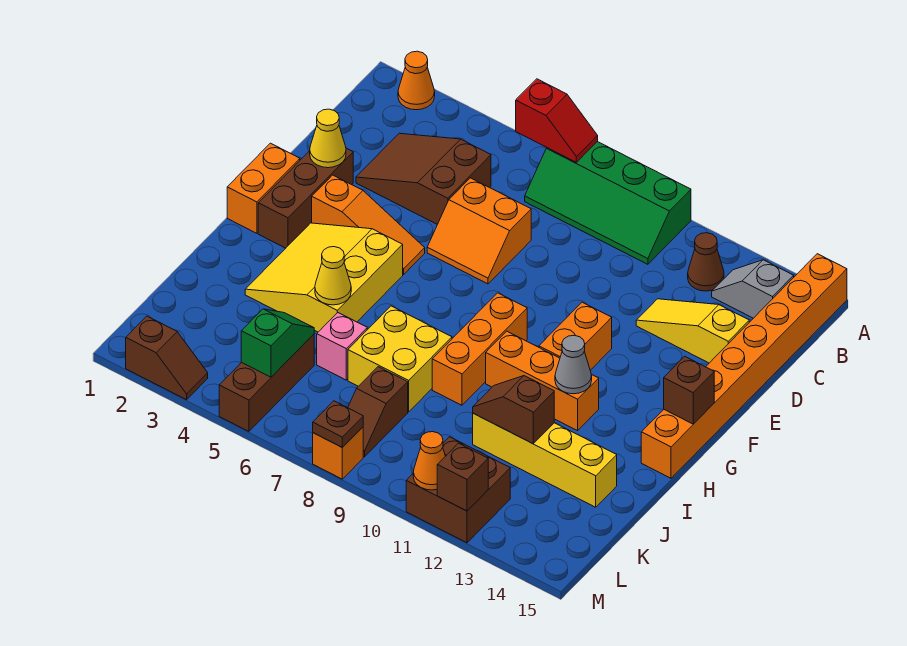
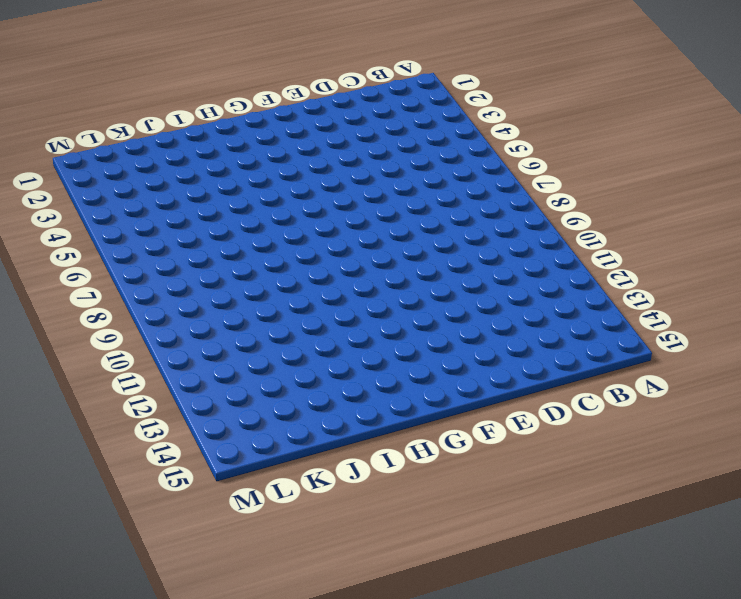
none -> orange cone A2 level 1
none -> green slope A7:B10 level 1 top A
none -> orange brick A15:H15 level 1
none -> brown cone B12 level 1

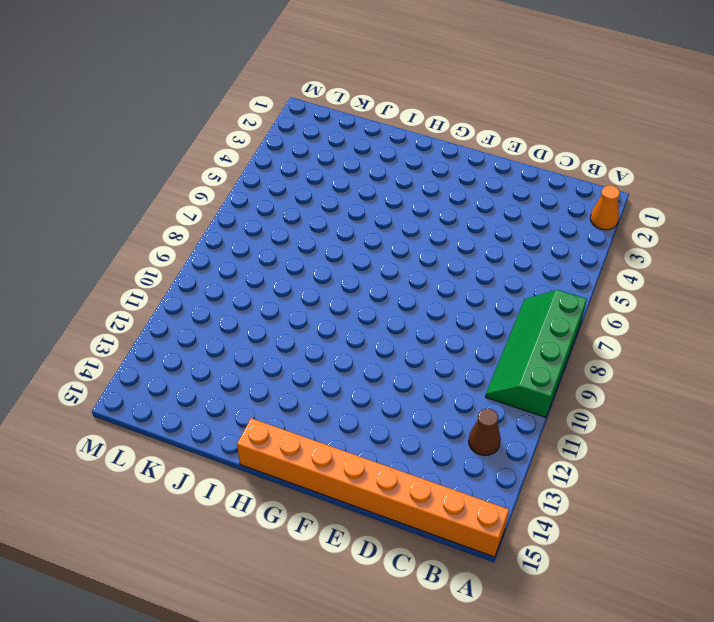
none -> grey slope B13:B14 level 1 top 14
none -> brown slope C3:D5 level 1 top 5
none -> orange slope D6:E7 level 1 top D
none -> yellow slope D12:D14 level 1 top 14

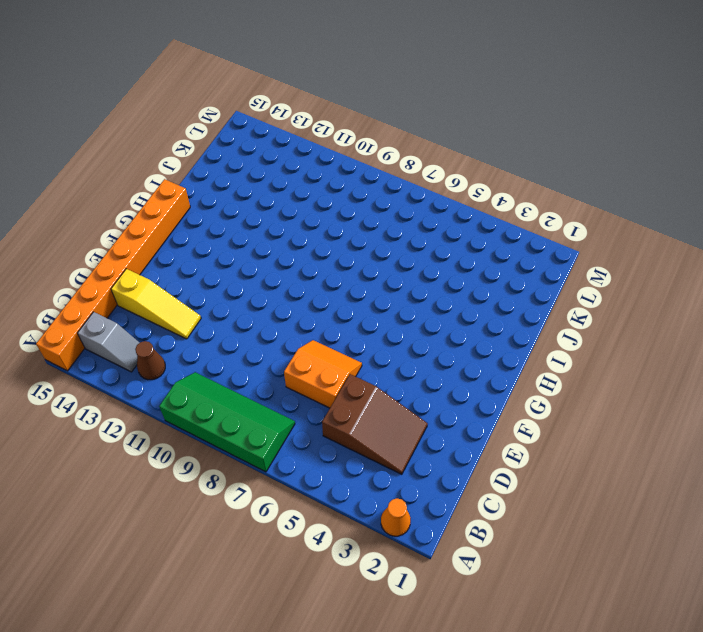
none -> brown brick E2:G2 level 1
none -> orange brick F1:G1 level 1
none -> orange slope F3:F5 level 1 top 3
none -> orange brick F11:G11 level 1

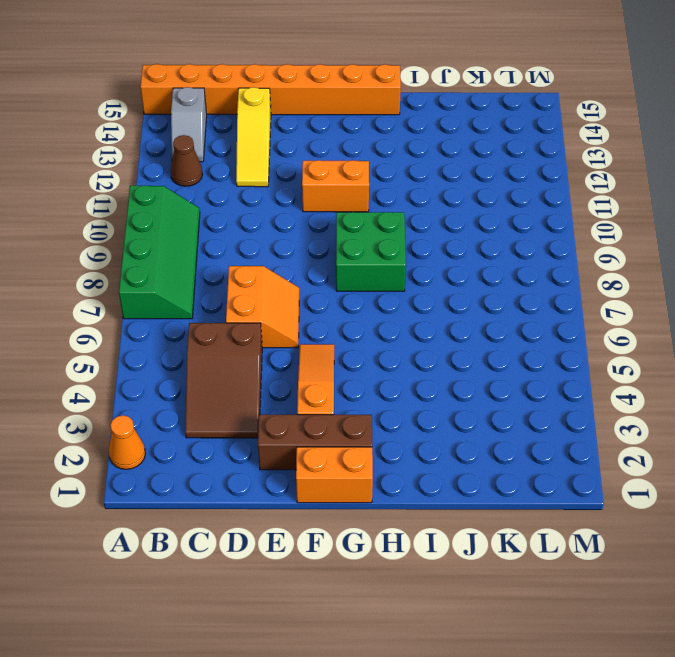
green brick G8:H9 level 1 -> orange brick G9:I9 level 1
none -> yellow slope G3:I5 level 1 top 5
none -> orange brick H10:H12 level 1
none -> yellow brick I7:J8 level 1
none -> pink brick J6 level 1

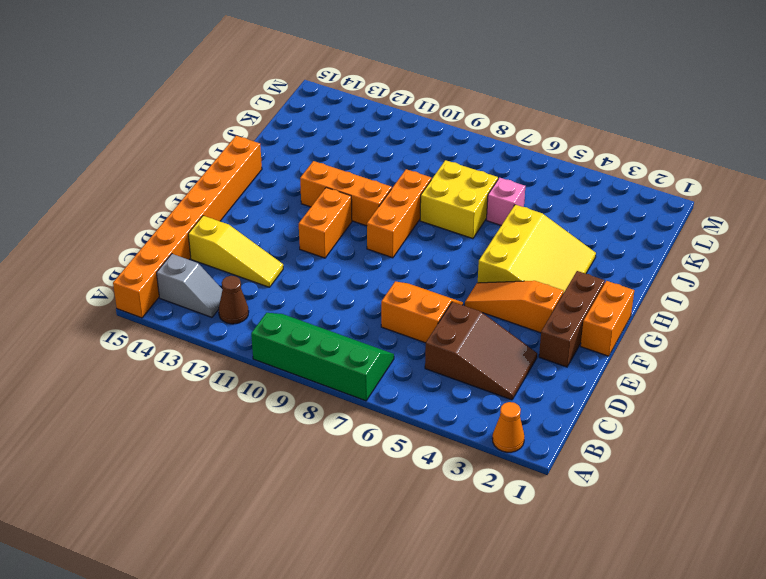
none -> yellow brick J11:J14 level 1
none -> brown brick K5:M5 level 1
none -> brown slope K8:L8 level 1 top K
none -> brown brick L11:M12 level 1

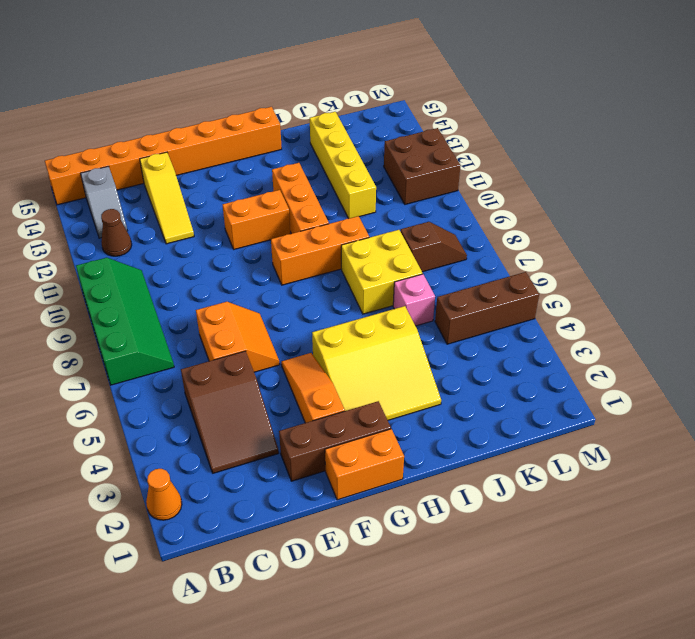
none -> brown slope M2:M3 level 1 top 2
none -> orange brick M8 level 1
none -> red slope A6:A7 level 2 top 6
none -> yellow cone E2 level 2

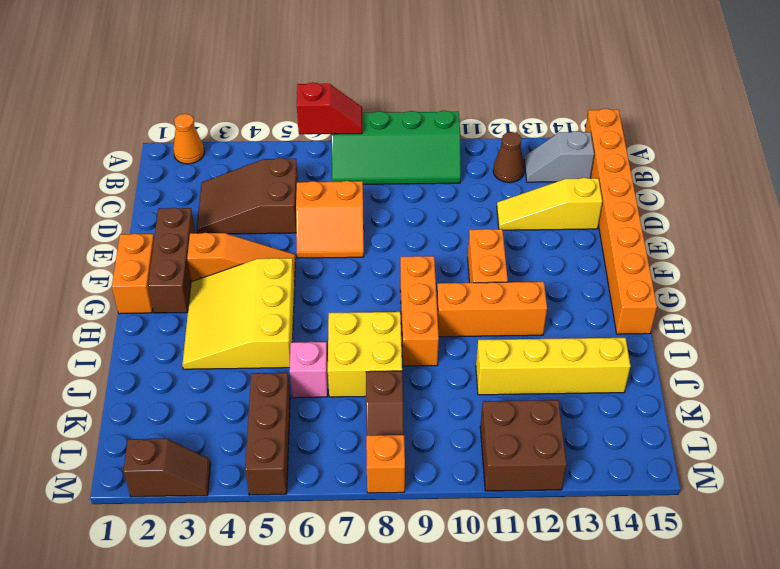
none -> yellow cone E2 level 2
none -> brown brick G15 level 2
none -> grey cone H12 level 2
none -> yellow cone I5 level 2

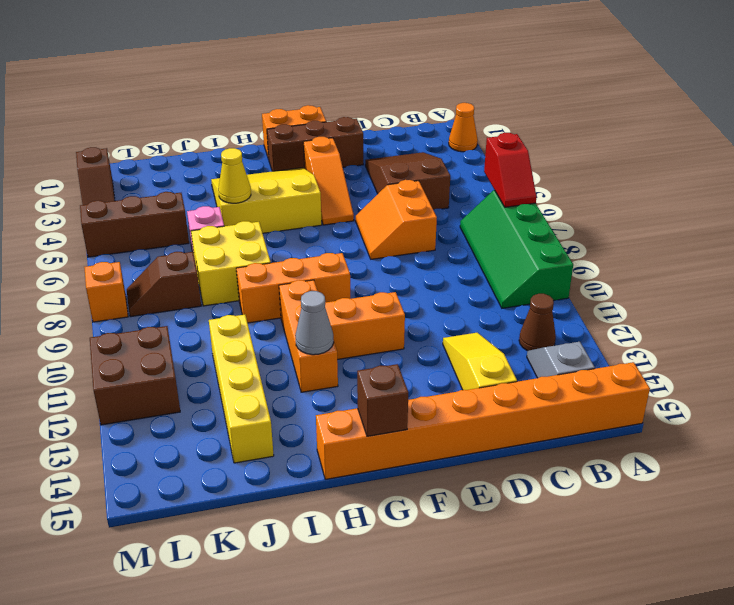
none -> yellow cone E2 level 2
none -> brown slope J11:J12 level 2 top 12
none -> green slope K5:L5 level 2 top L
none -> brown plate M8 level 2

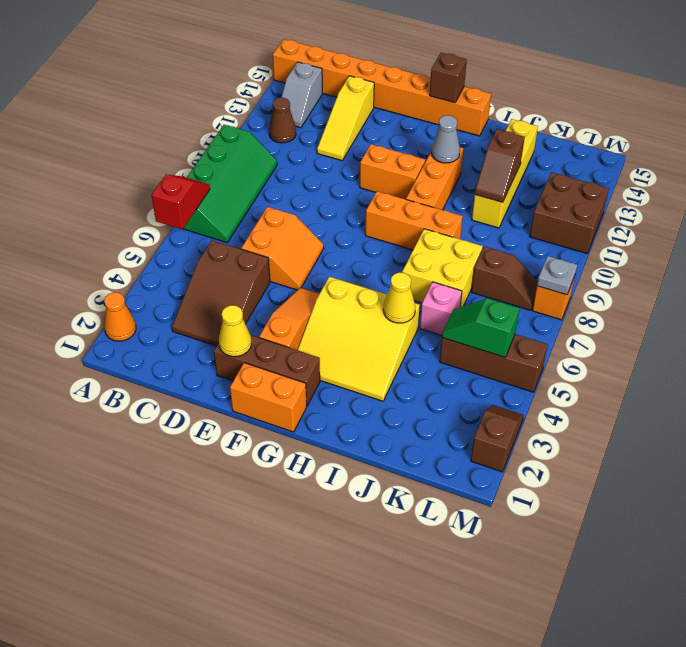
grey plate M8 level 2 -> brown plate M8 level 2
none -> orange cone M11 level 2
none -> brown brick M12 level 2

